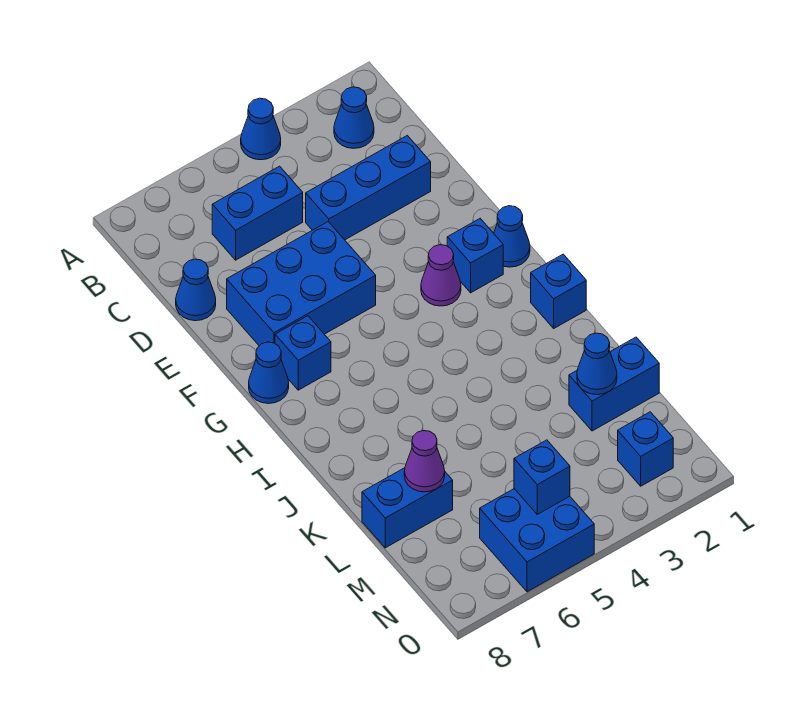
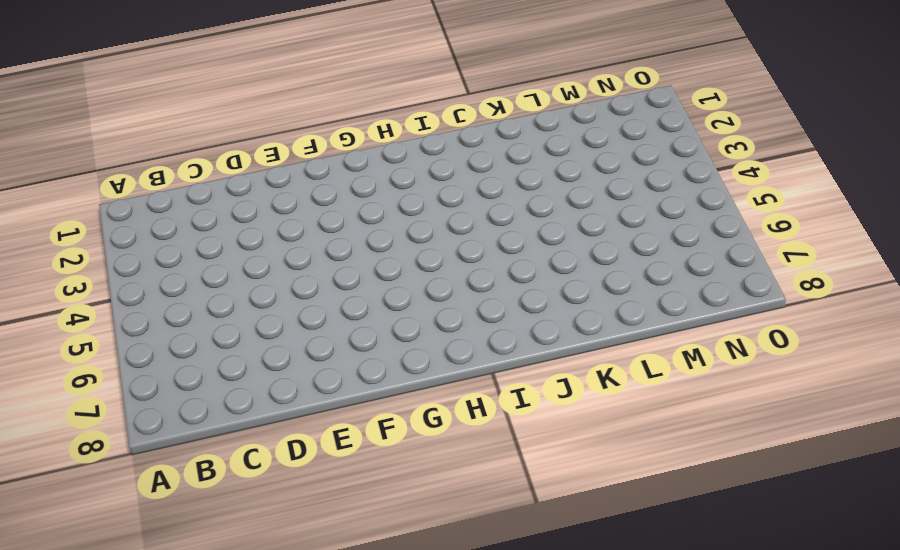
none -> blue cone A4 level 1
none -> blue cone B2 level 1
none -> blue brick C5:C6 level 1

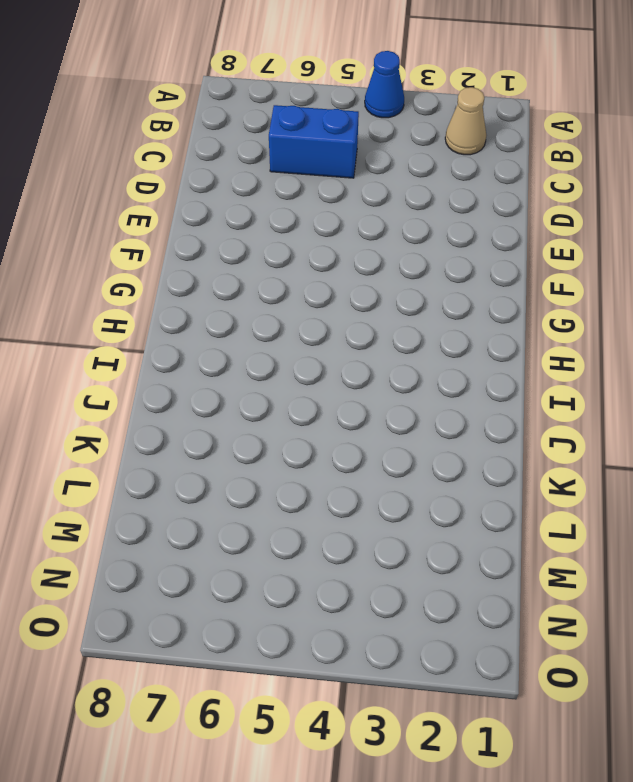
tan cone B2 level 1 -> blue cone B2 level 1
none -> blue brick D2:D4 level 1
none -> blue cone D8 level 1
none -> blue brick E5:F7 level 1

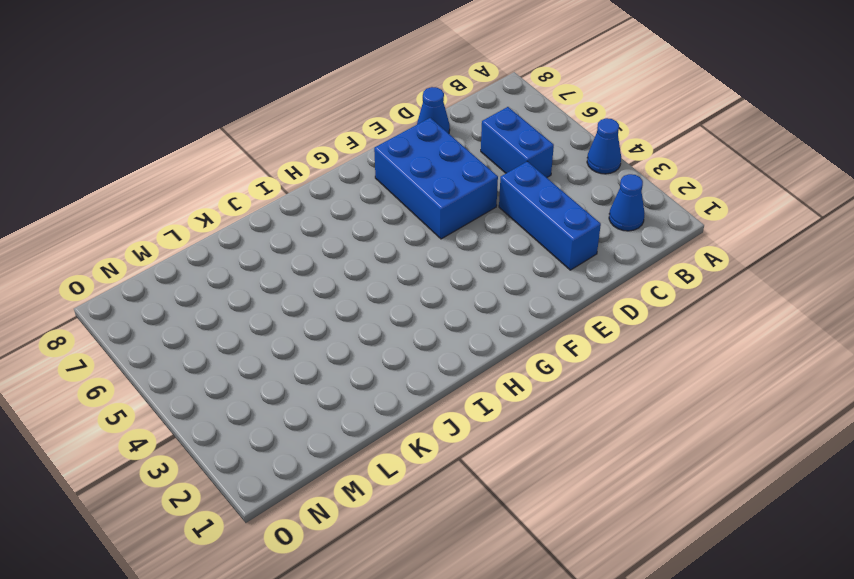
none -> blue cone G1 level 1
none -> blue brick G2 level 1
none -> purple cone G3 level 1

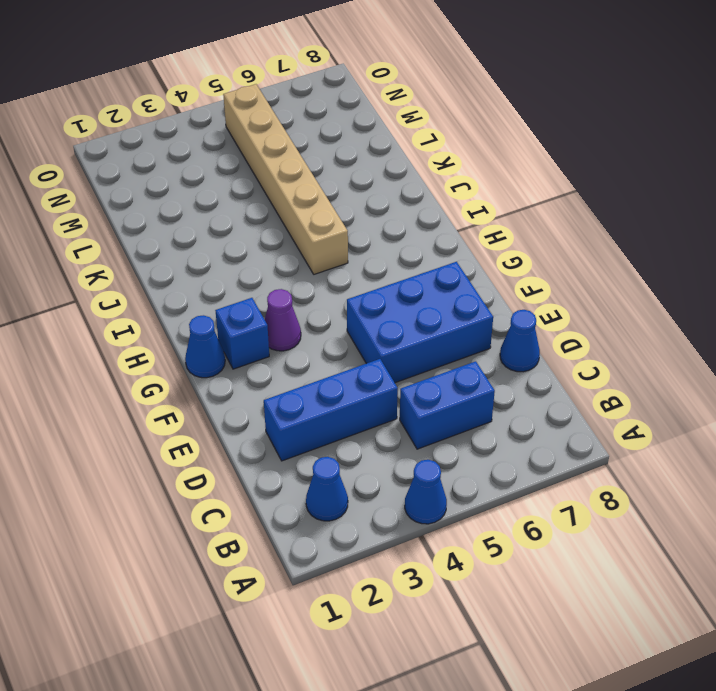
tan brick I5:N5 level 1 -> blue brick N5:O6 level 1
none -> blue brick G7 level 1
none -> blue cone G8 level 1
none -> blue brick I1 level 1

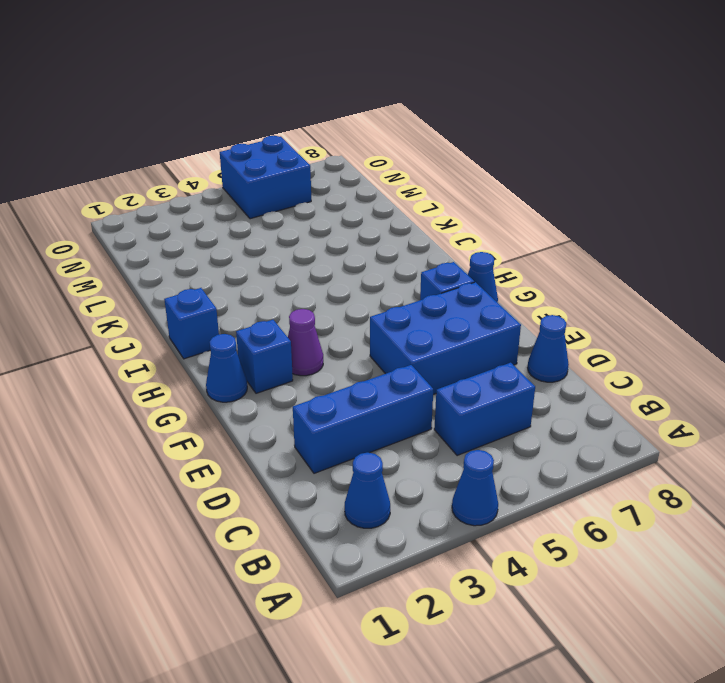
none -> blue brick L1:L2 level 1
none -> blue brick L7:L8 level 1
none -> blue brick N2 level 1

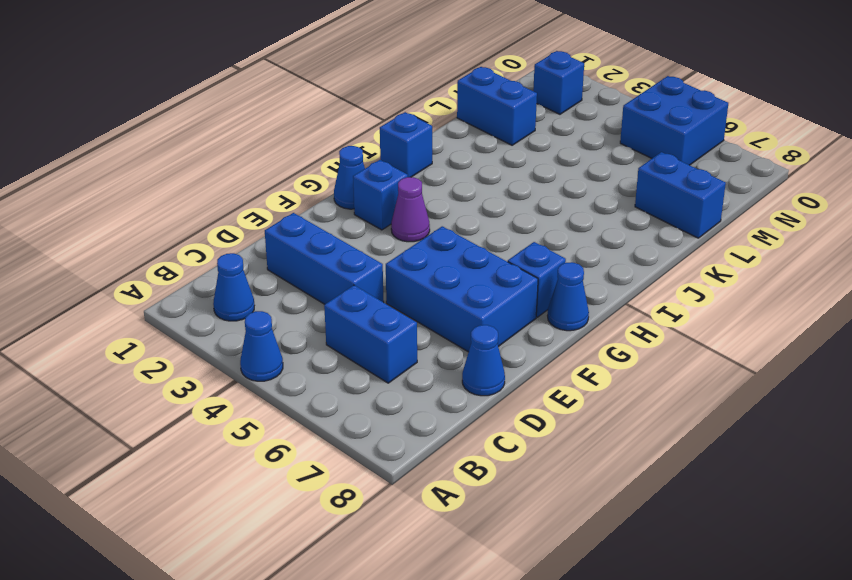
none -> blue cone L2 level 2
none -> purple cone L7 level 2
none -> blue brick N5 level 2

